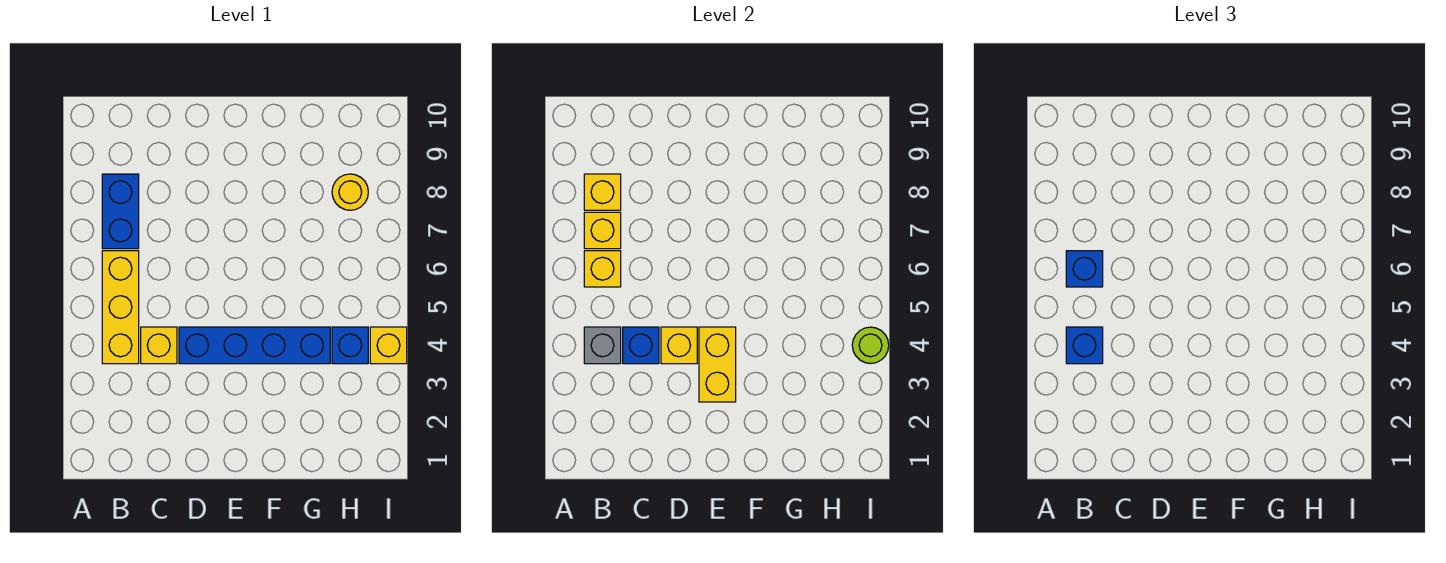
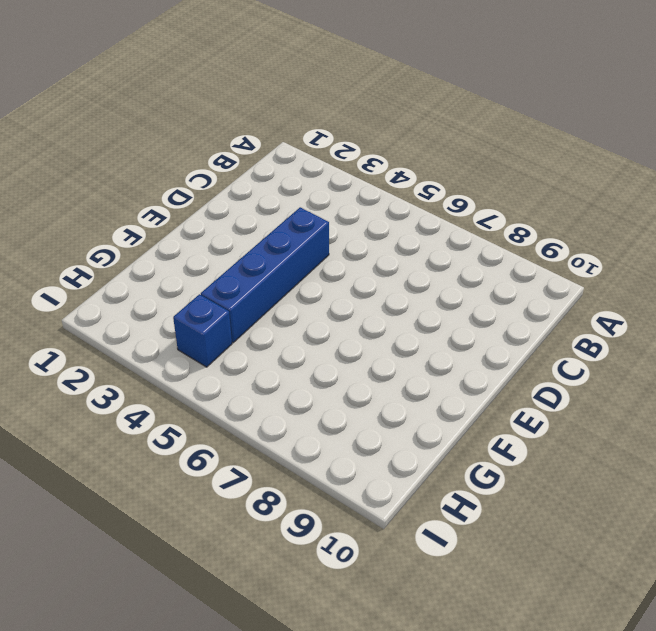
none -> yellow brick B4:B6 level 1
none -> blue brick B7:B8 level 1
none -> yellow brick C4 level 1

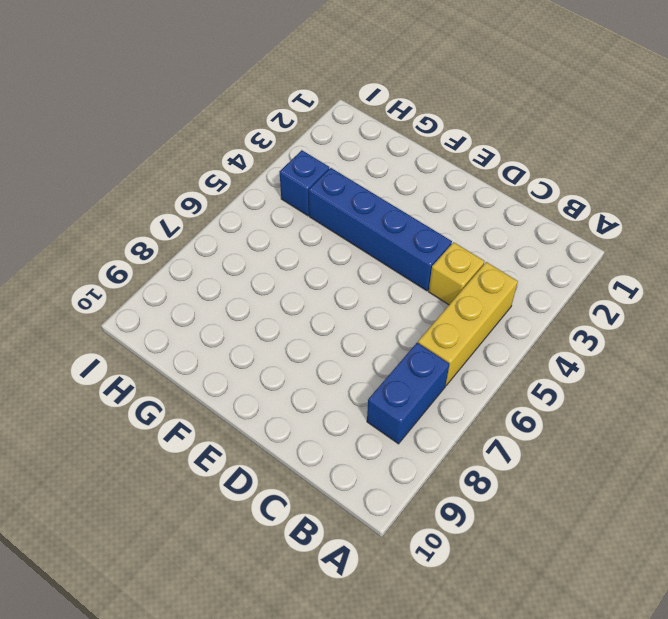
none -> yellow round brick H8 level 1
none -> yellow brick I4 level 1
none -> grey brick B4 level 2

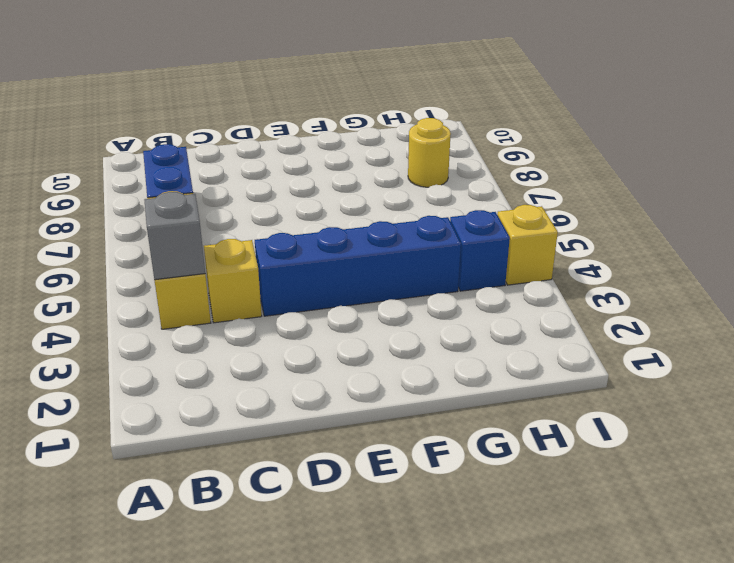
none -> yellow brick B6 level 2
none -> yellow brick B7 level 2
none -> yellow brick B8 level 2

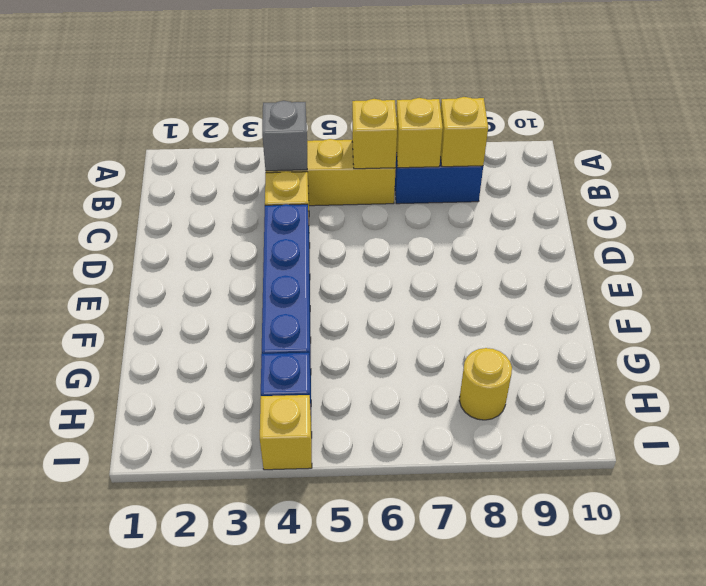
none -> blue brick C4 level 2
none -> yellow brick D4 level 2
none -> yellow brick E3:E4 level 2

